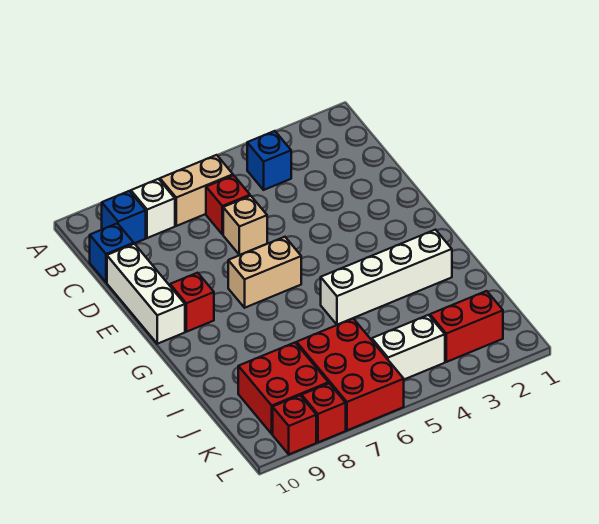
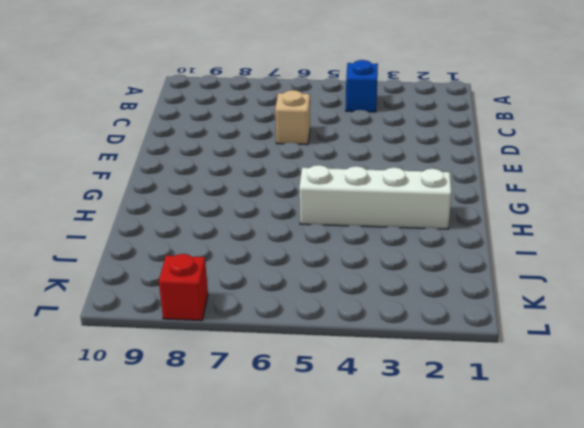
none -> tan brick B6:B7 level 1
none -> white brick B8 level 1
none -> blue brick B9 level 1

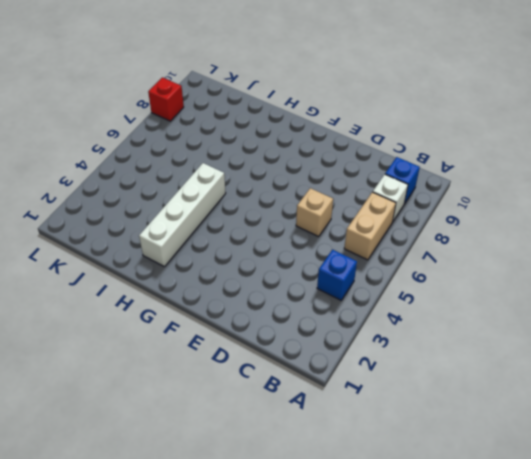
none -> red brick C6 level 1
none -> blue brick C10 level 1
none -> white brick D10:F10 level 1

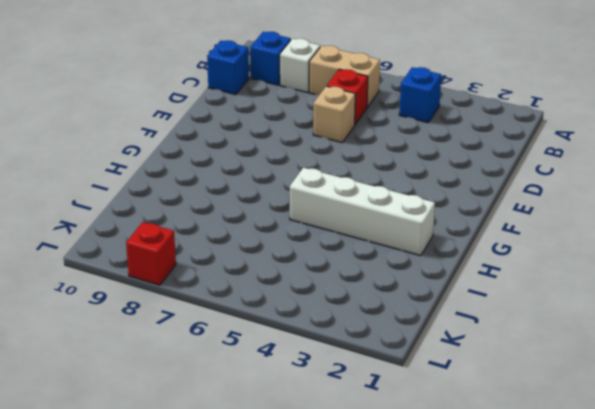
none -> white brick D10:F10 level 1
none -> tan brick F6:F7 level 1
none -> red brick F9 level 1

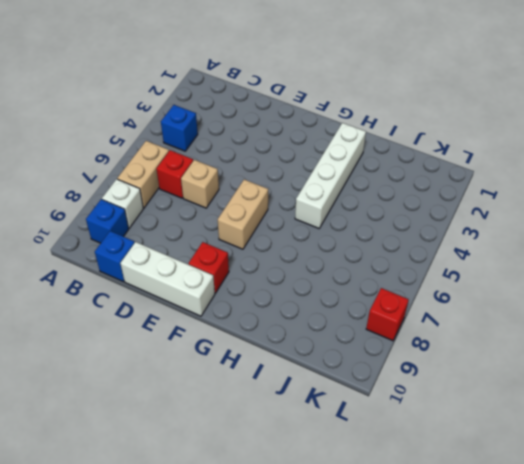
none -> red brick J6:L7 level 1
none -> red brick J8:K9 level 1
none -> red brick K2:K3 level 1

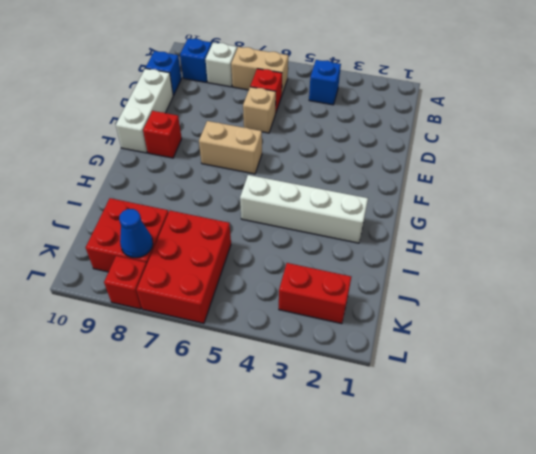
blue cone K8 level 2 -> none
none -> white brick K4:K5 level 1
none -> red brick L9 level 1

